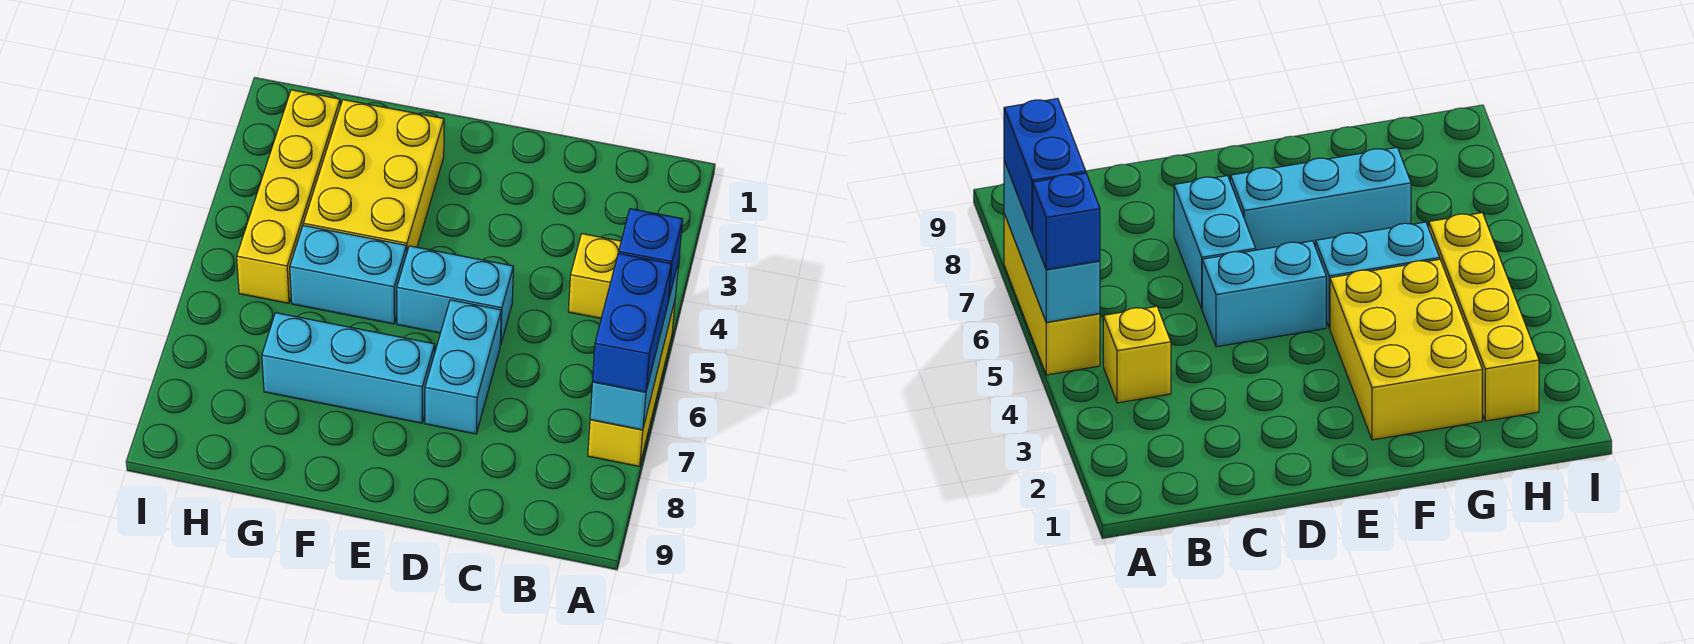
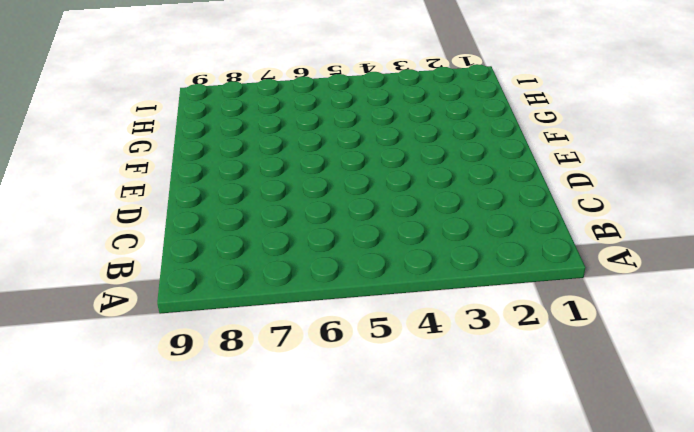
none -> yellow brick A5:A7 level 1
none -> yellow brick B4 level 1

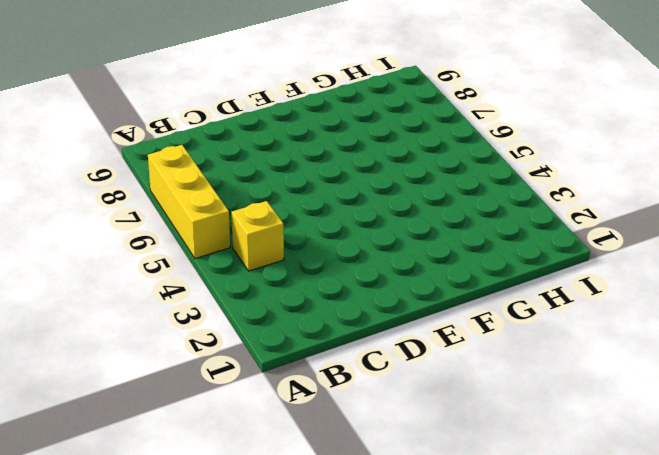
none -> cyan brick D5:E5 level 1
none -> cyan brick D6:D7 level 1

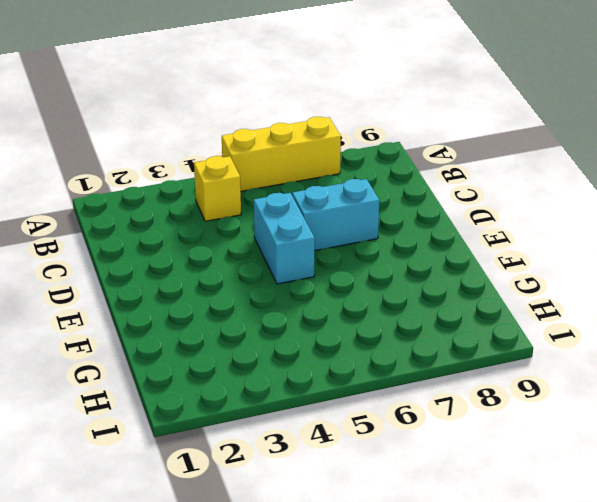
none -> cyan brick E7:G7 level 1
none -> yellow brick F2:G4 level 1

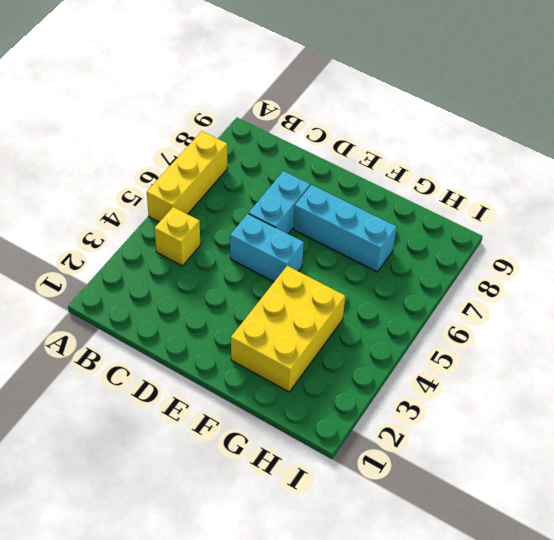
none -> cyan brick F5:G5 level 1
none -> yellow brick H2:H5 level 1

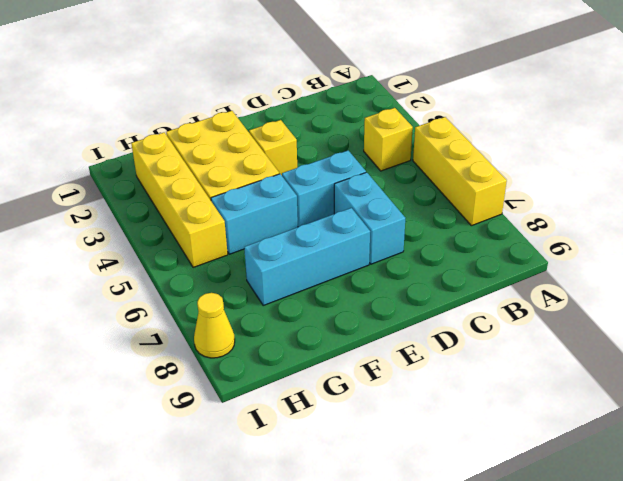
yellow brick E3 level 1 -> none
yellow cone I8 level 1 -> none
none -> cyan brick A5:A7 level 2
none -> blue brick A5 level 3

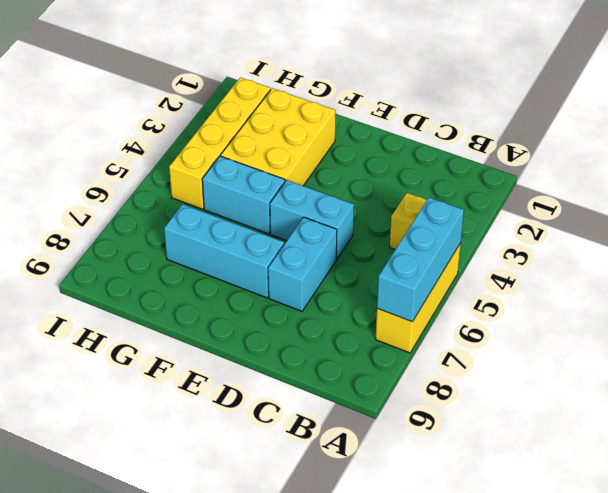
none -> blue brick A5 level 3
none -> blue brick A6:A7 level 3

